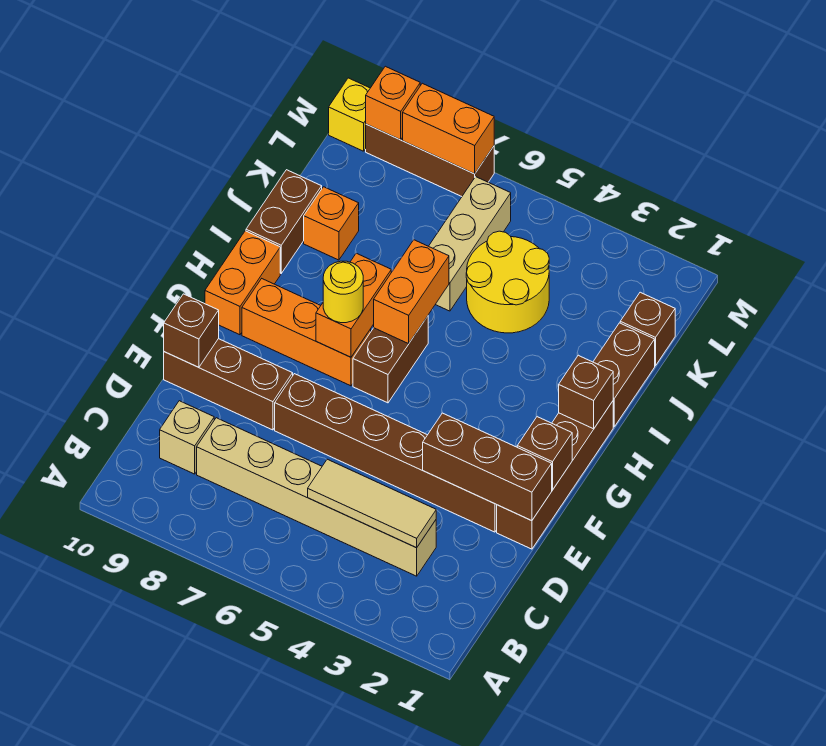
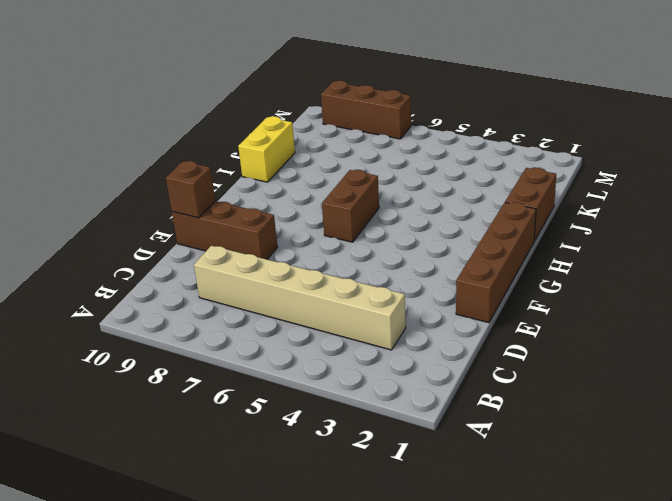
yellow brick I10:J10 level 1 -> brown brick I10:J10 level 1
none -> tan brick C9 level 1
none -> brown brick E2:E7 level 1
none -> orange brick G7:G9 level 1

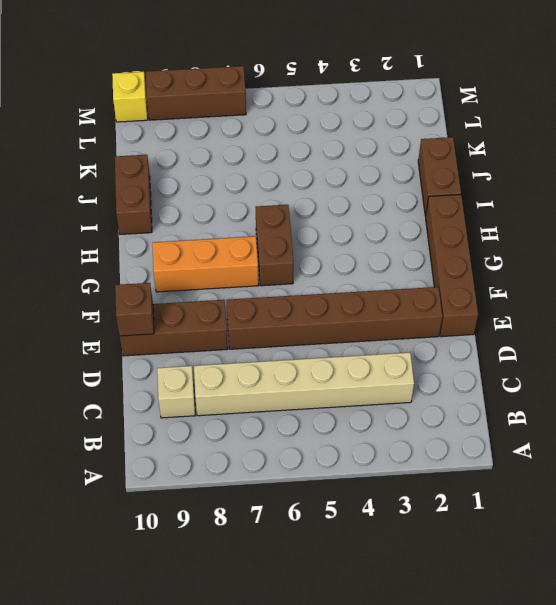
none -> orange brick G10:H10 level 1
none -> yellow round brick J4:K5 level 1
none -> tan brick J6:L6 level 1

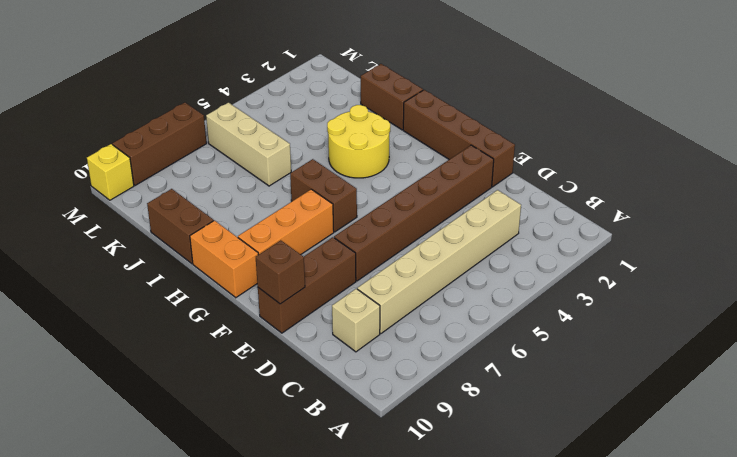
yellow round brick H3:I4 level 1 -> yellow round brick J4:K5 level 1
none -> orange brick J9 level 1
none -> brown brick K1 level 1
none -> tan tile C3:C5 level 2

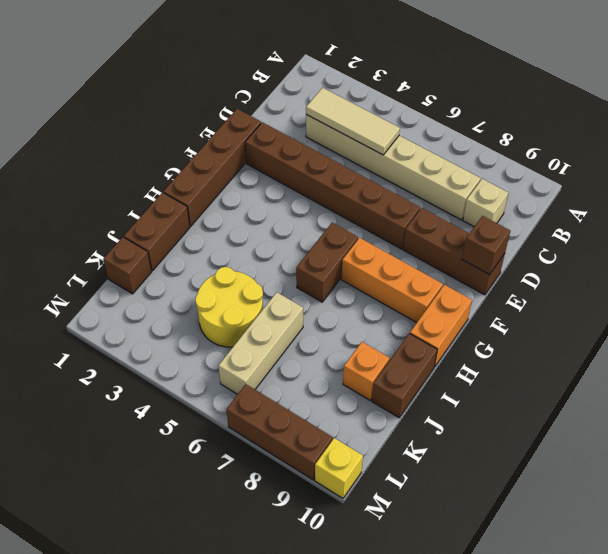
none -> brown brick E1:E3 level 2
none -> brown brick F1 level 2
none -> orange brick G7:H7 level 2

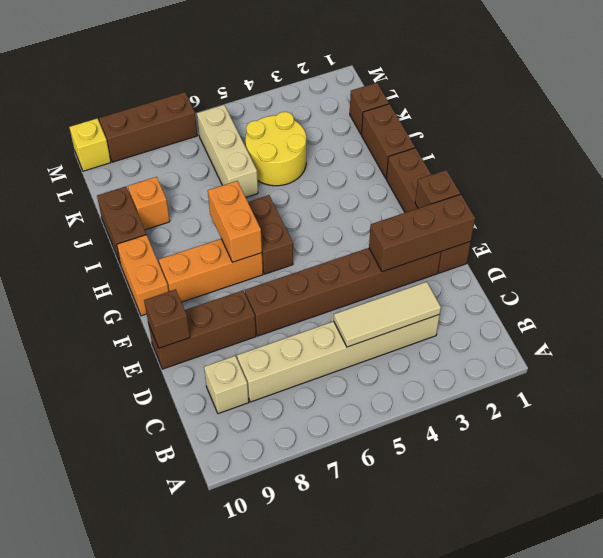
none -> brown brick H1 level 2
none -> orange brick H6:I6 level 2
none -> orange brick M7:M8 level 2

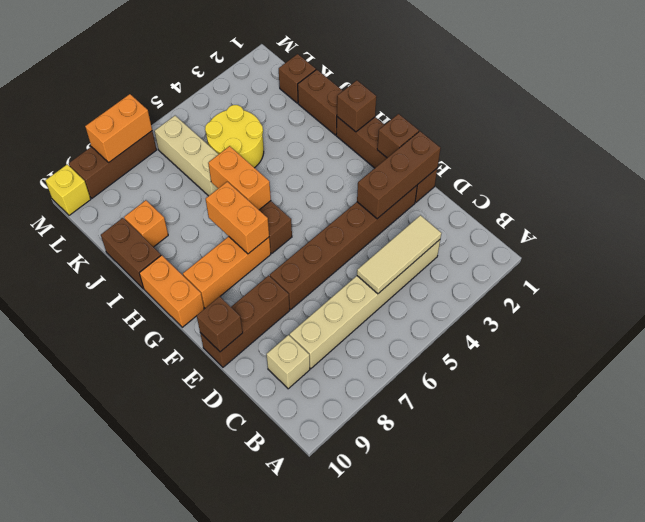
none -> orange brick M9 level 2
none -> yellow round brick G7 level 3

